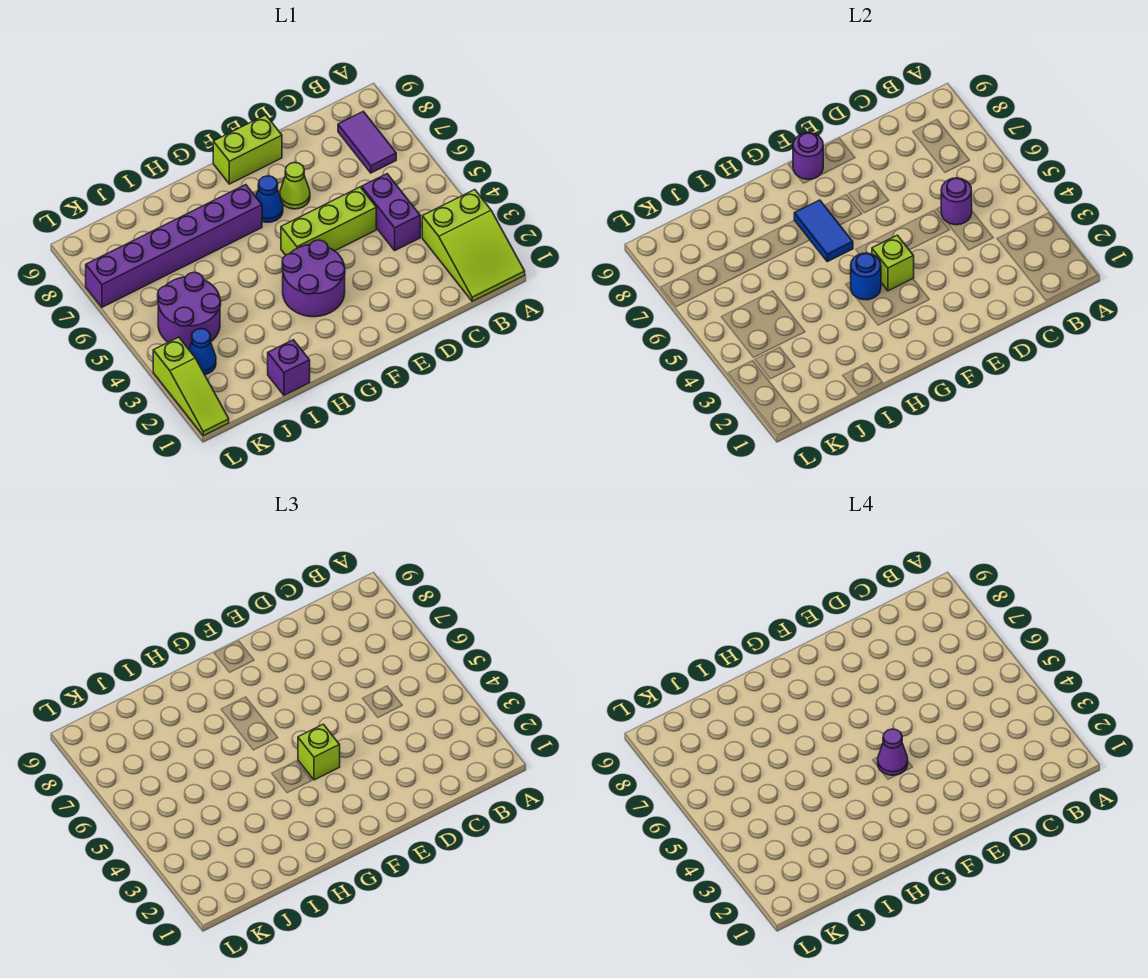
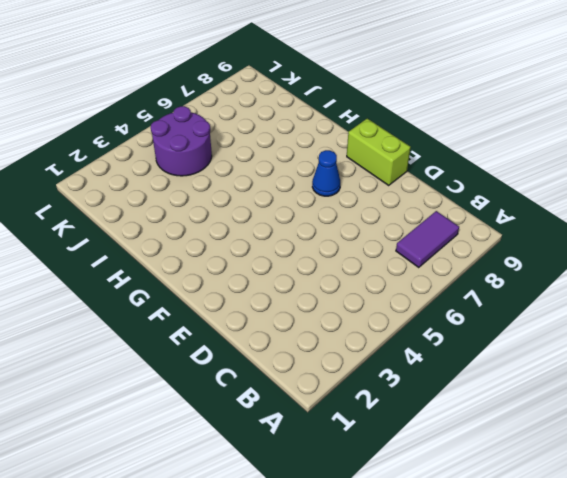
none -> lime slope A1:B3 level 1 top 3
none -> purple brick C4:C5 level 1
none -> lime brick D5:F5 level 1

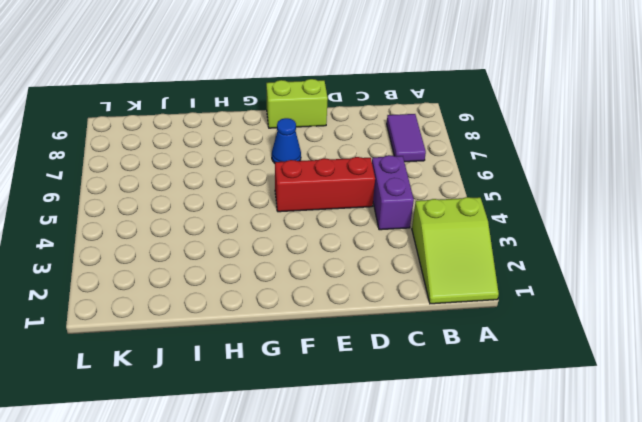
red brick D5:F5 level 1 -> lime brick D5:F5 level 1
none -> lime cone E7 level 1
none -> purple round brick F3:G4 level 1
none -> purple brick G7:L7 level 1

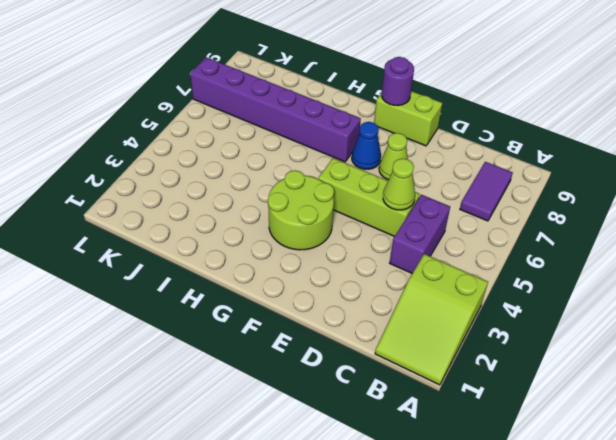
lime cone D5 level 2 -> none
lime round brick F3:G4 level 1 -> purple round brick F3:G4 level 1
none -> purple brick I1 level 1
none -> purple round brick J4:K5 level 1
none -> blue cone K3 level 1

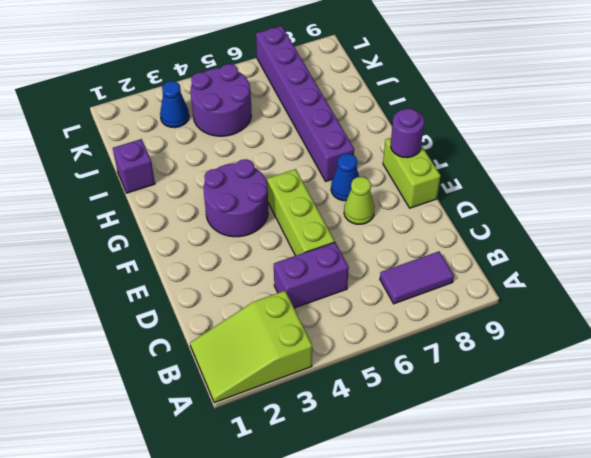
none -> lime slope L1:L3 level 1 top 3
none -> purple round brick C5 level 2
none -> lime brick F4 level 2

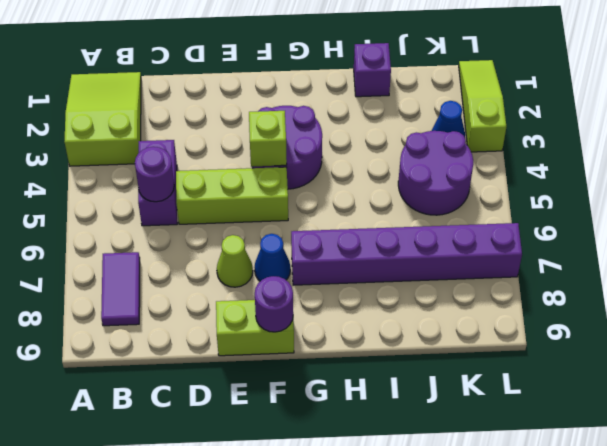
none -> blue round brick G4 level 2
none -> blue tile G6:G7 level 2
none -> lime brick F4 level 3

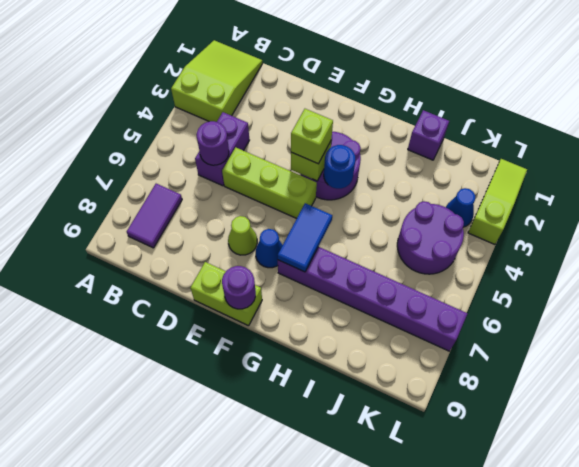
none -> purple cone F4 level 4

